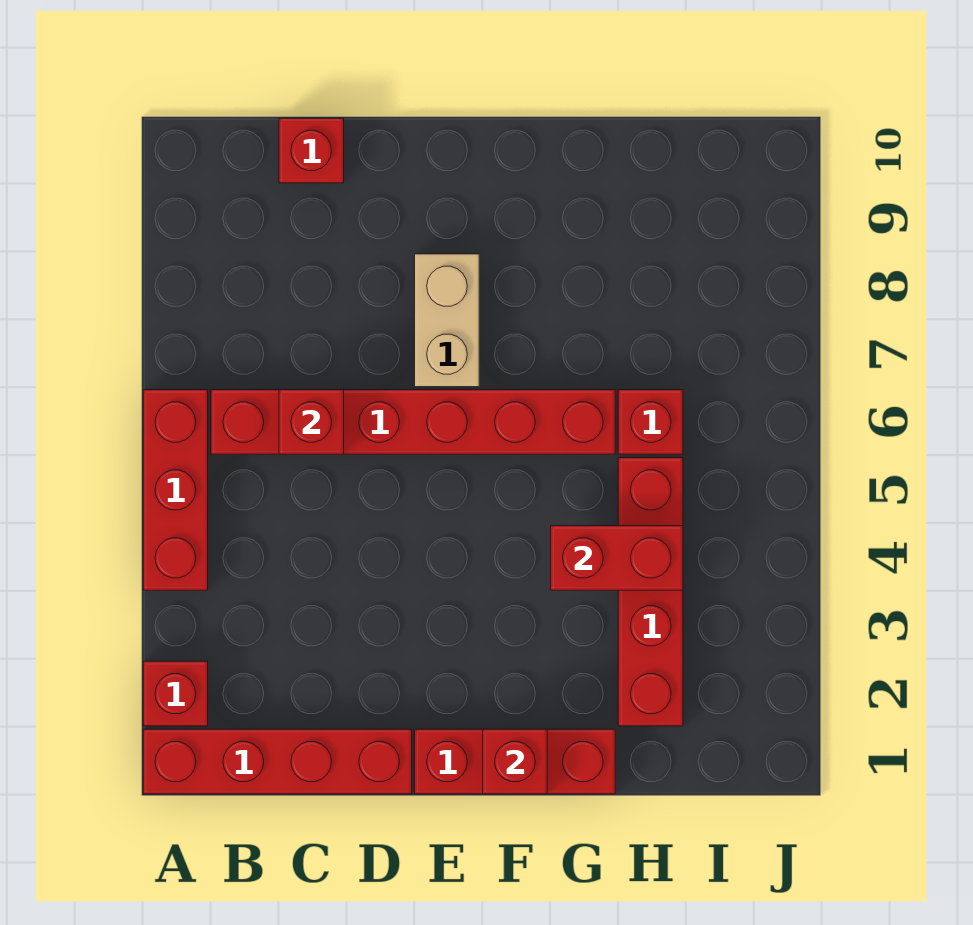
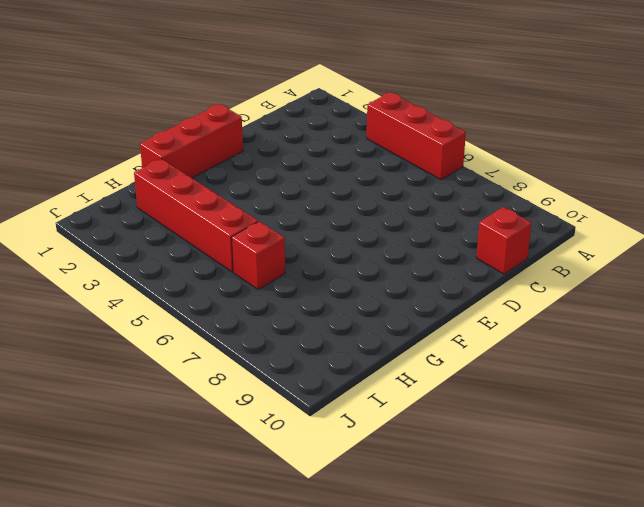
none -> red brick A1:D1 level 1
none -> red brick A2 level 1
none -> red brick B6:G6 level 1

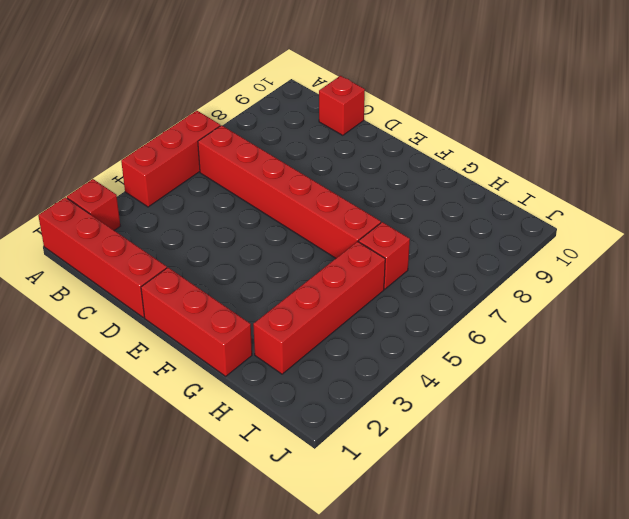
none -> tan brick E7:E8 level 1
none -> red brick C6 level 2
none -> red brick F1 level 2

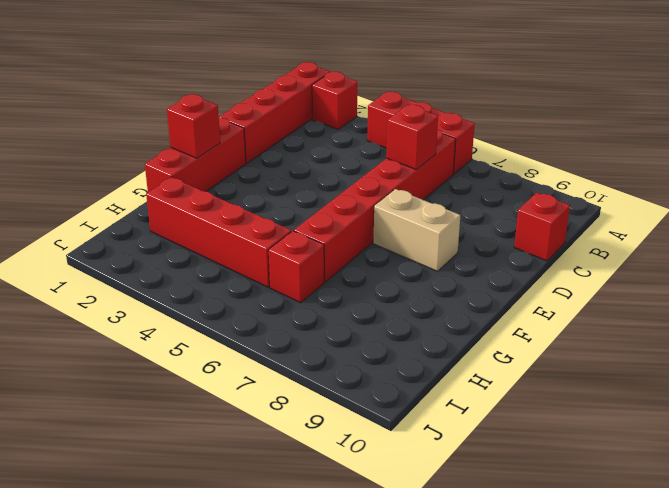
none -> red brick G4:H4 level 2

